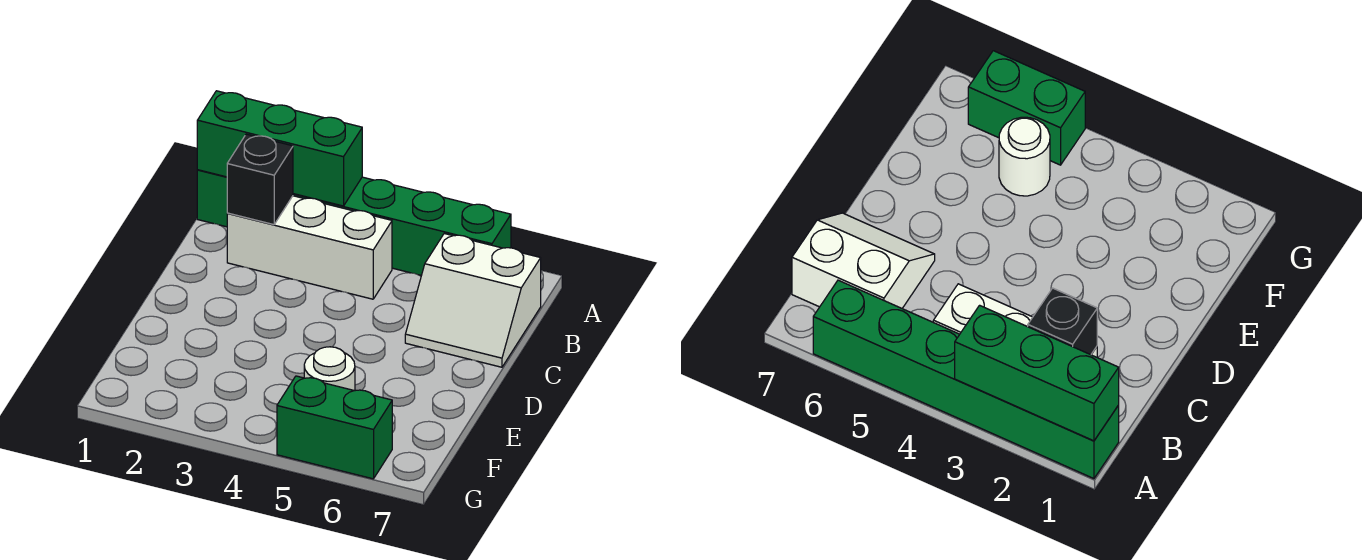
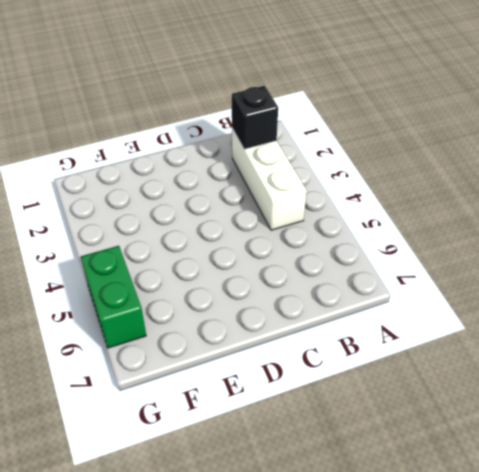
none -> green brick A1:A6 level 1
none -> white slope B6:C7 level 1 top B

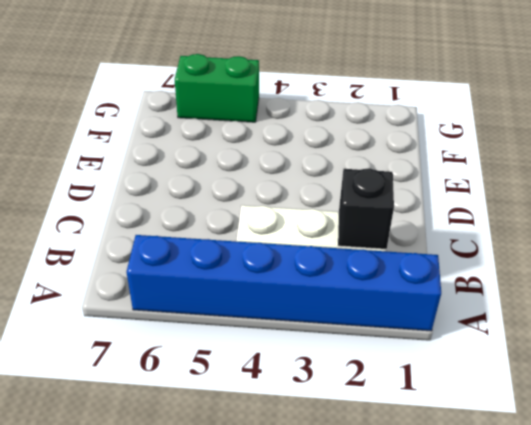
blue brick A1:A6 level 1 -> green brick A1:A6 level 1
none -> white slope B6:C7 level 1 top B
none -> white round brick F5 level 1

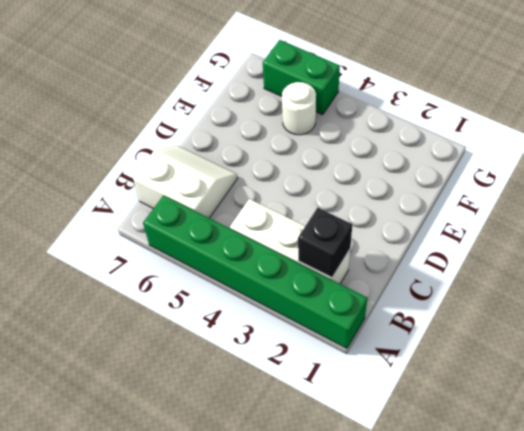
none -> green brick A1:A3 level 2

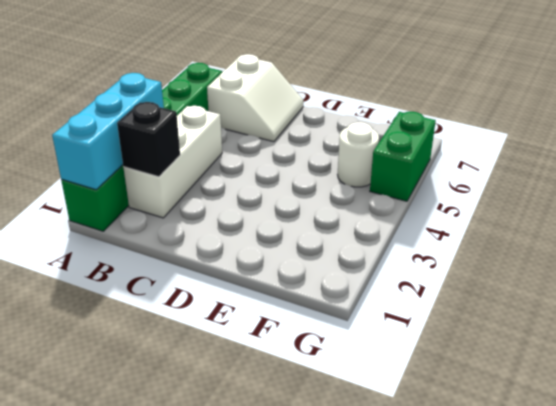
cyan brick A1:A3 level 2 -> green brick A1:A3 level 2

